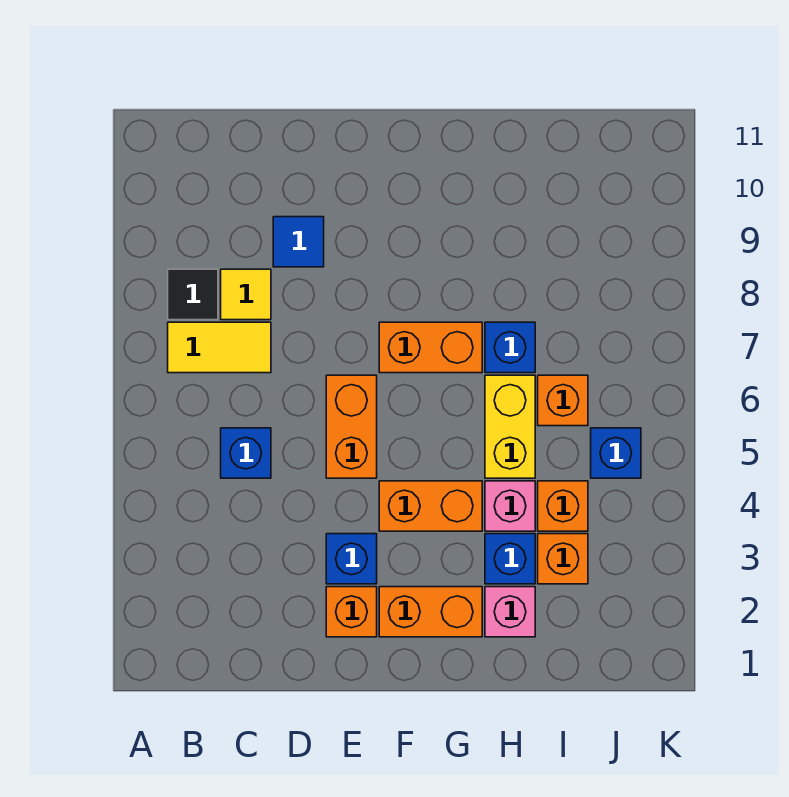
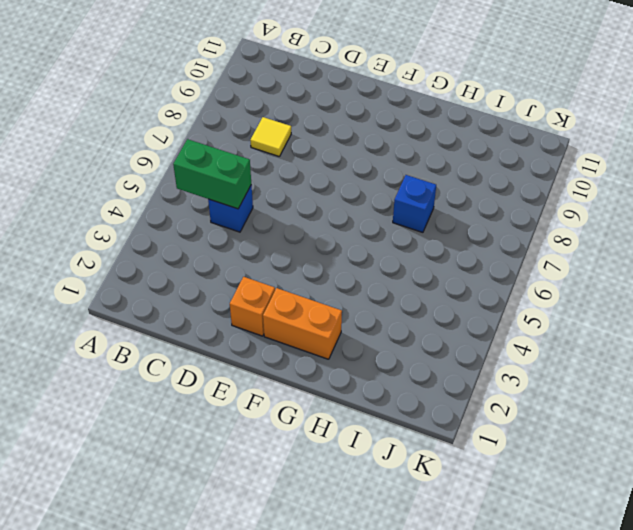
green brick B5:C5 level 2 -> none
none -> yellow tile B7:C7 level 1
none -> black tile B8 level 1
none -> blue tile D9 level 1

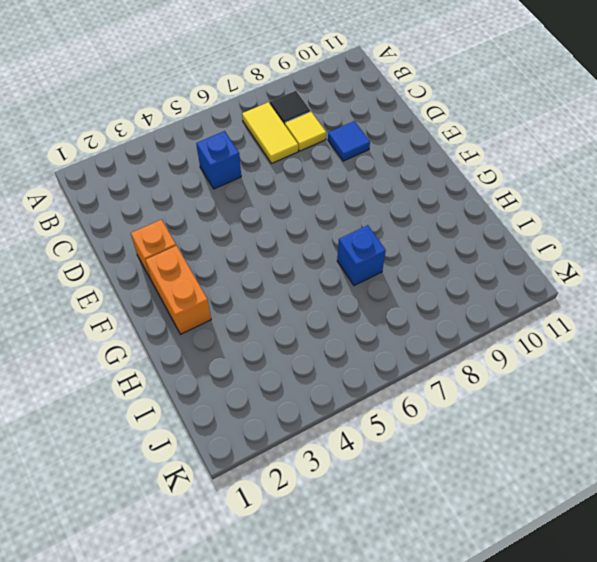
none -> blue brick E3 level 1
none -> orange brick E5:E6 level 1
none -> orange brick F4:G4 level 1

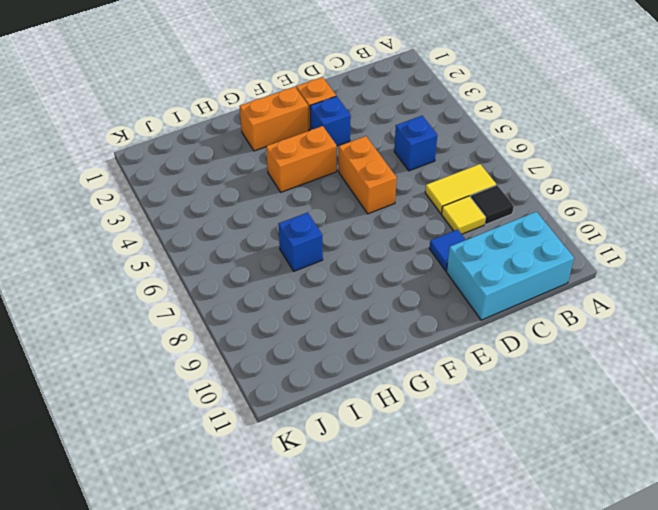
cyan brick B10:D11 level 1 -> none
none -> orange brick F7:G7 level 1
none -> pink brick H2 level 1
none -> blue brick H3 level 1

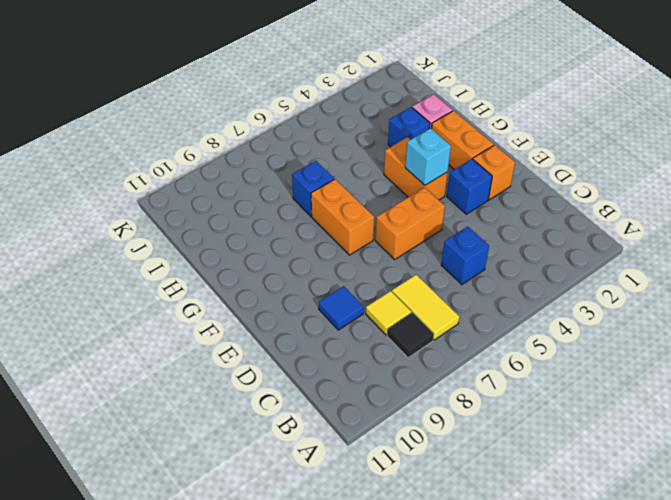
cyan brick F4 level 2 -> none
none -> pink brick H4 level 1
none -> yellow brick H5:H6 level 1
none -> orange brick I3 level 1

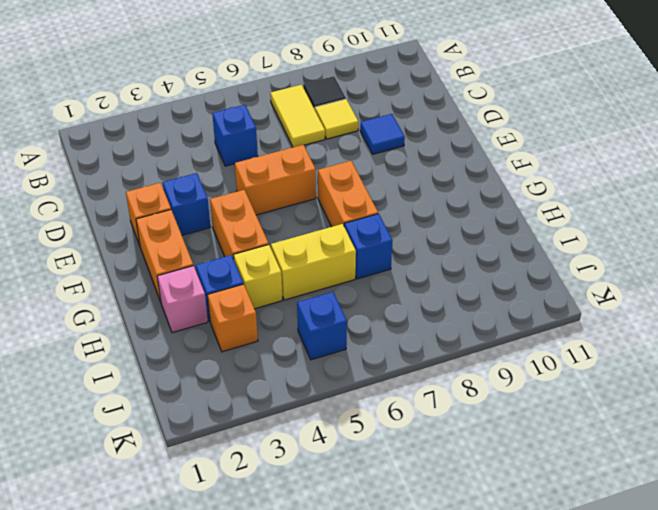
yellow brick H4 level 1 -> pink brick H4 level 1
none -> orange brick I4 level 1
none -> orange brick I6 level 1

